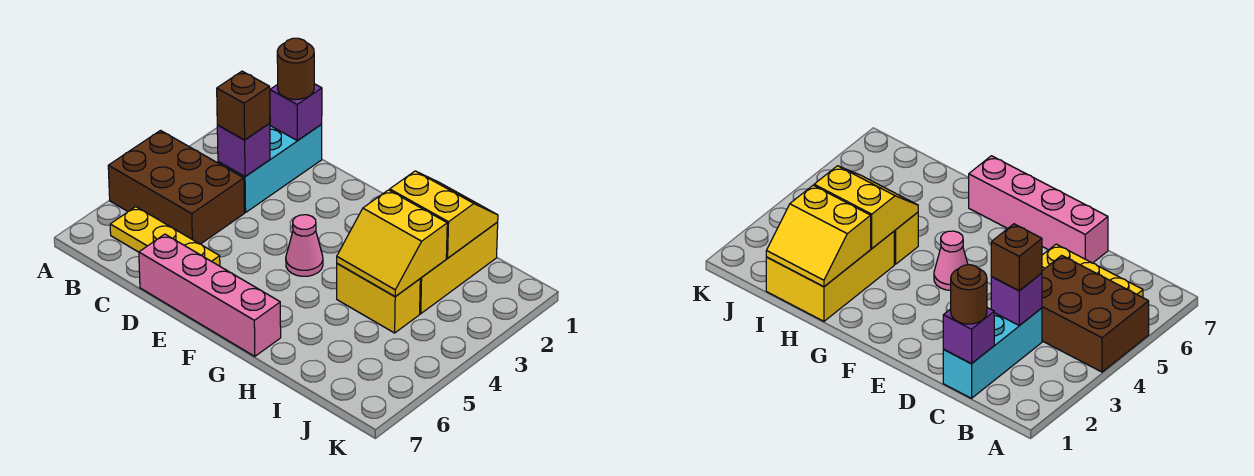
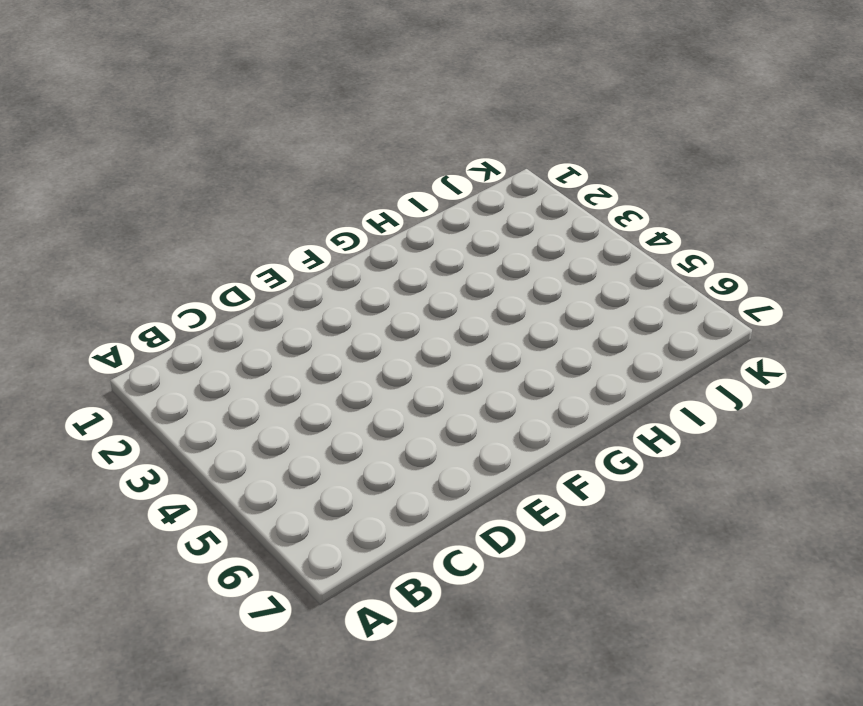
none -> brown brick A4:C5 level 1
none -> yellow plate B6:D6 level 1
none -> cyan brick C1:C3 level 1

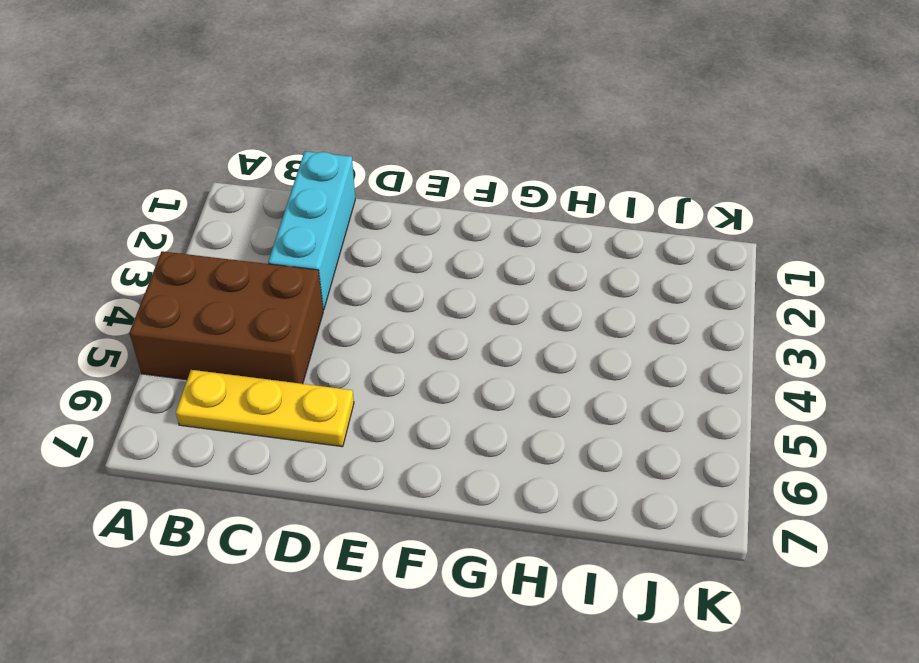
none -> pink brick D7:G7 level 1
none -> pink cone F4 level 1
none -> yellow brick H1:I3 level 1

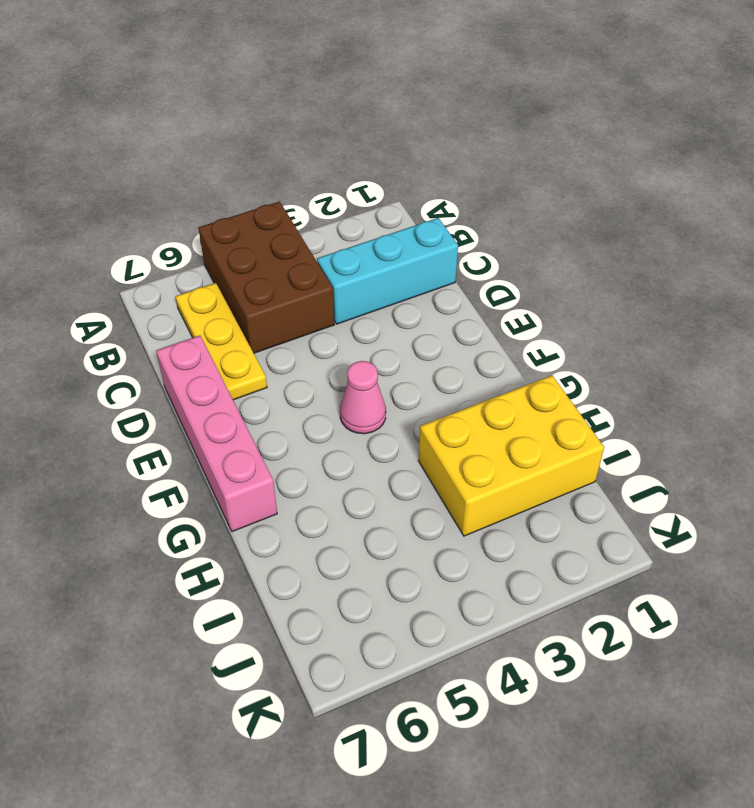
none -> yellow brick H4:I4 level 1
none -> purple brick C1 level 2
none -> purple brick C3 level 2

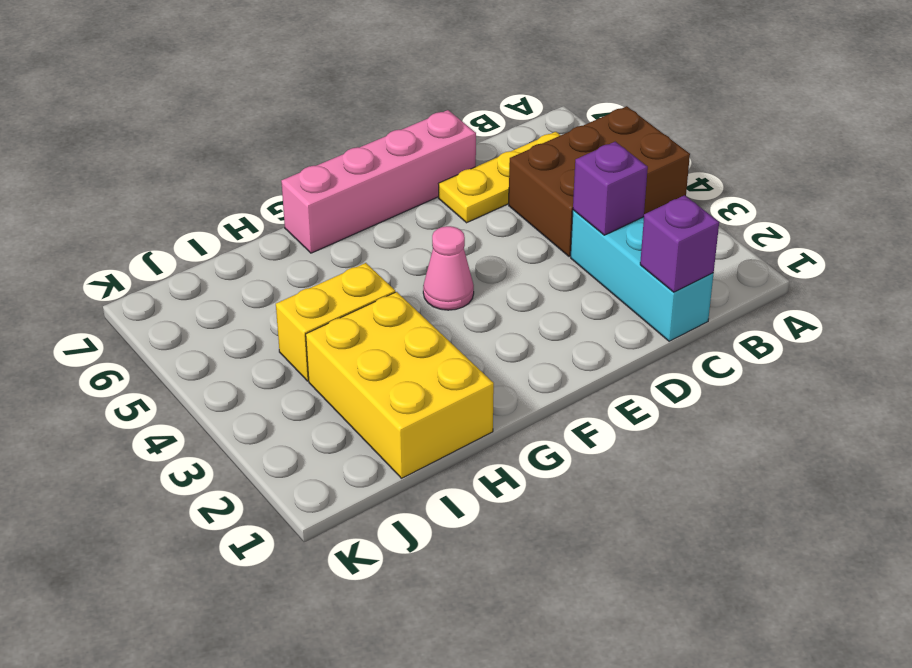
none -> yellow slope H1:I2 level 2 top 2
none -> yellow slope H3:I4 level 2 top 3
none -> brown round brick C1 level 3

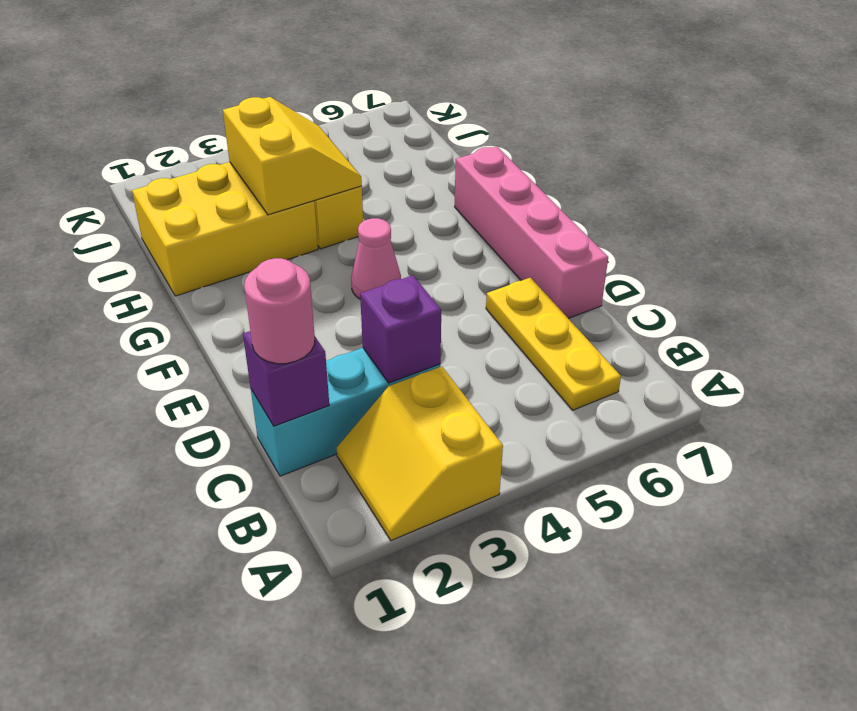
yellow slope A2:B3 level 1 top 3 -> yellow slope H1:I2 level 2 top 2
pink round brick C1 level 3 -> brown round brick C1 level 3
none -> brown brick A4:C5 level 1
none -> brown brick C3 level 3

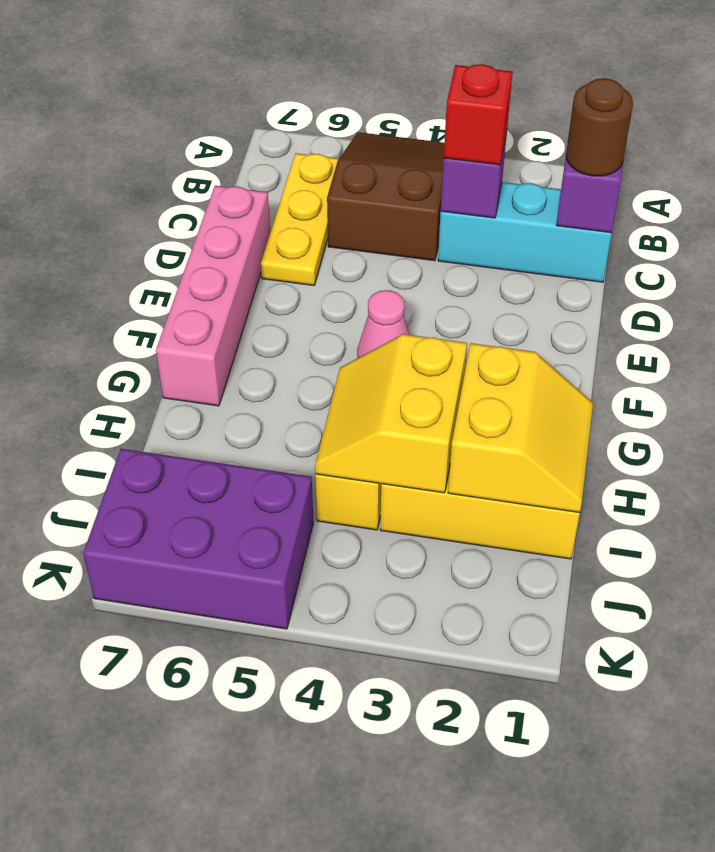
brown slope A4:C5 level 1 top C -> brown brick A4:C5 level 1
red brick C3 level 3 -> brown brick C3 level 3
purple brick J5:K7 level 1 -> none

